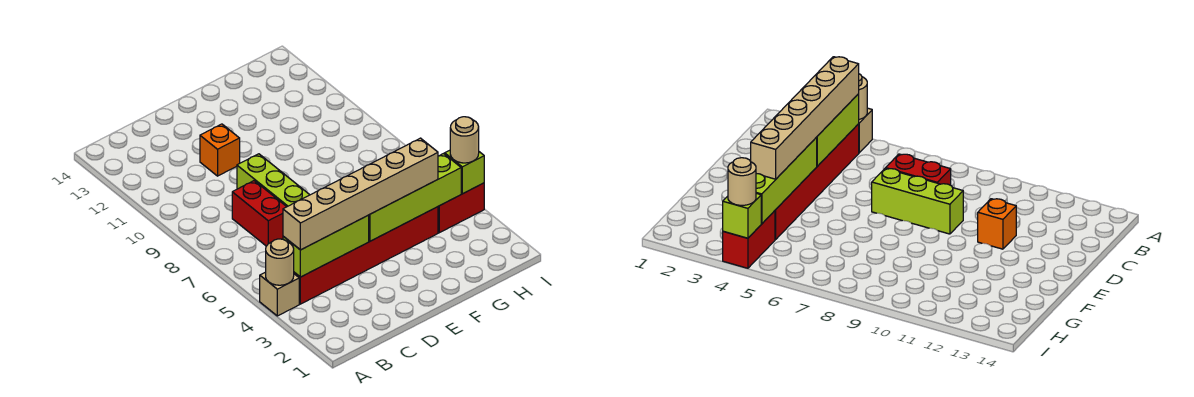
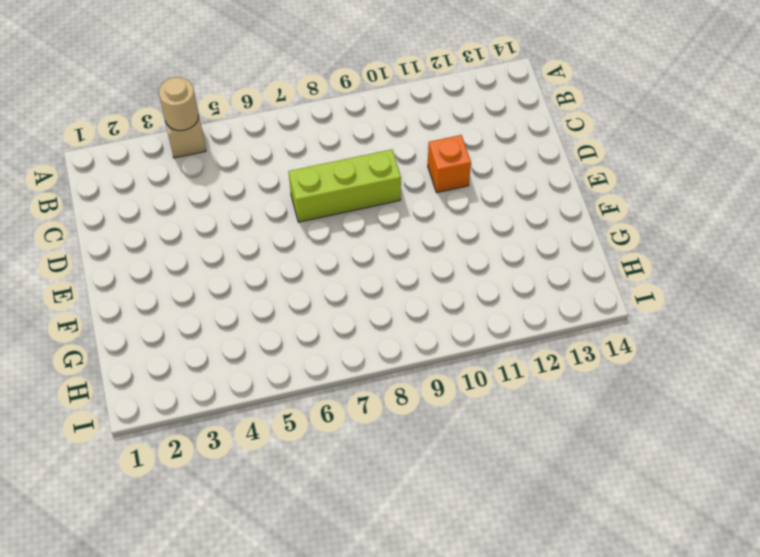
none -> red brick B4:G4 level 1
none -> red brick C7:C8 level 1
none -> red brick H4:I4 level 1

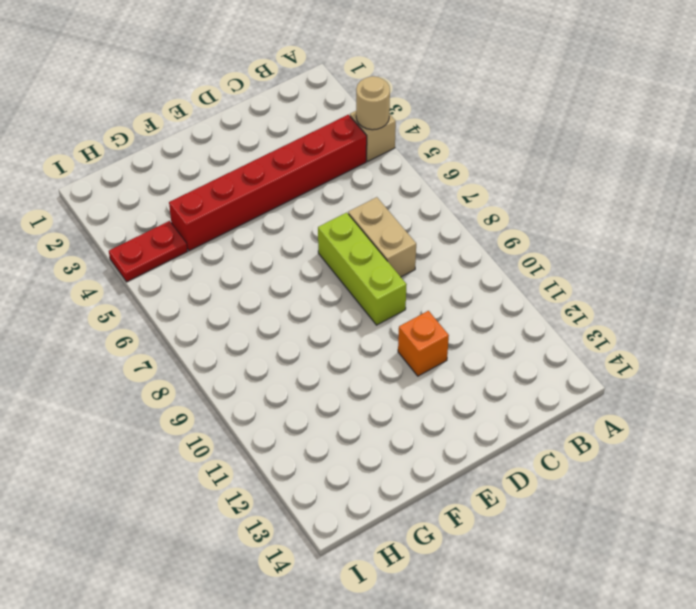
tan brick C7:C8 level 1 -> red brick C7:C8 level 1
red plate H4:I4 level 1 -> red brick H4:I4 level 1
none -> lime brick B4:D4 level 2
none -> lime brick E4:H4 level 2
none -> lime brick I4 level 2

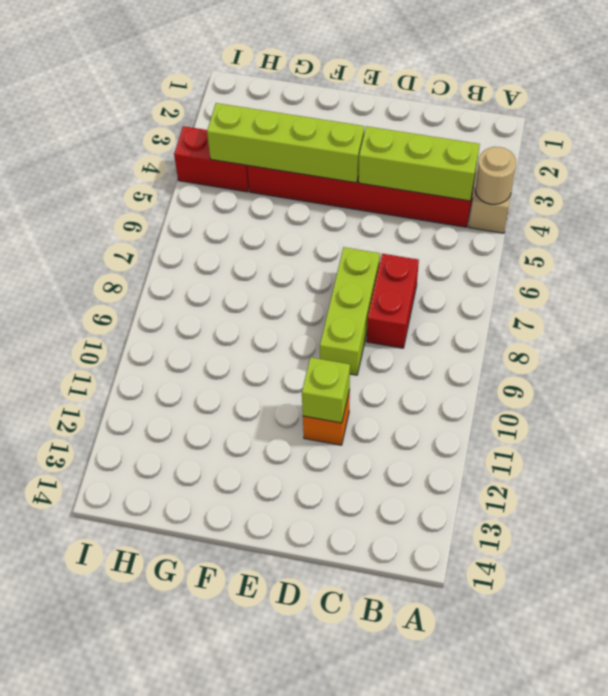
lime brick D11 level 2 -> lime brick I4 level 2
none -> tan brick B4:G4 level 3
none -> tan round brick I4 level 3

